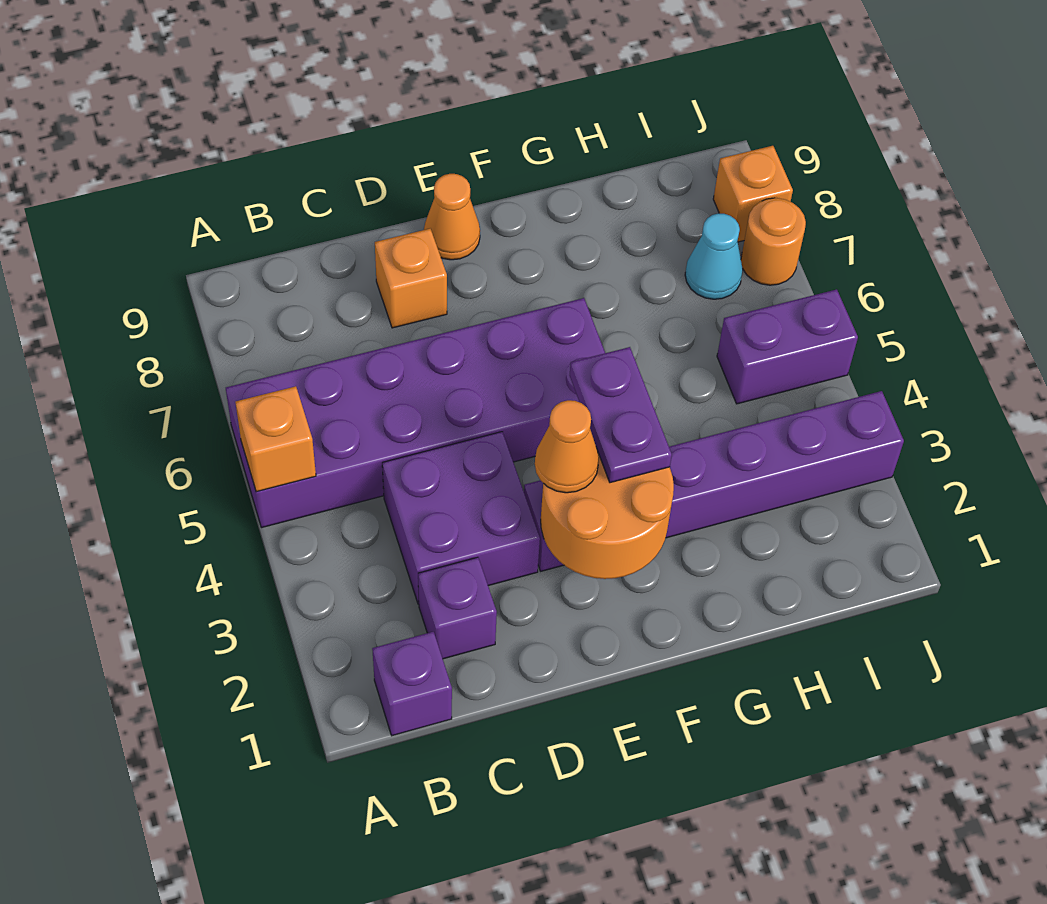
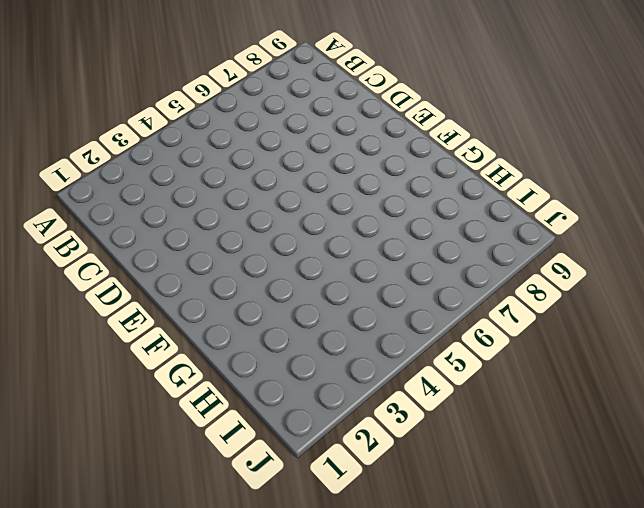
none -> purple brick A5:F6 level 1
none -> purple brick B1 level 1
none -> purple brick C2 level 1

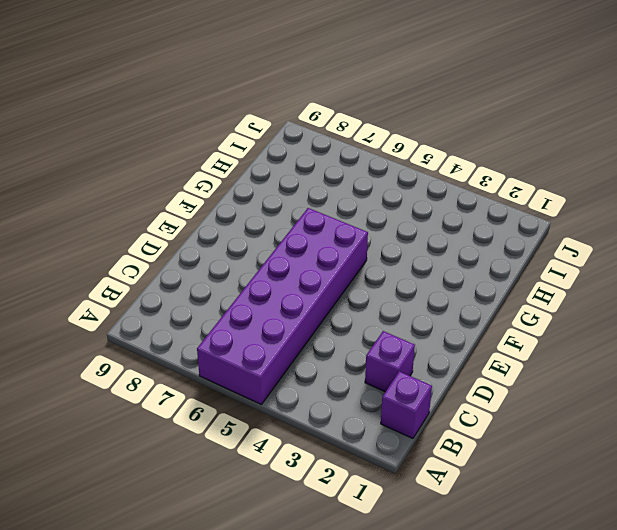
none -> purple brick C3:D4 level 1
none -> orange brick D8 level 1
none -> purple brick E3:J3 level 1

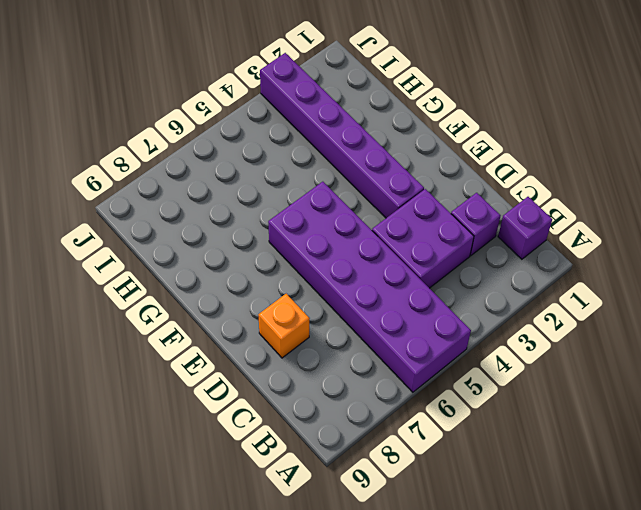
none -> orange cone E9 level 1
none -> purple brick I5:J5 level 1
none -> cyan cone I7 level 1

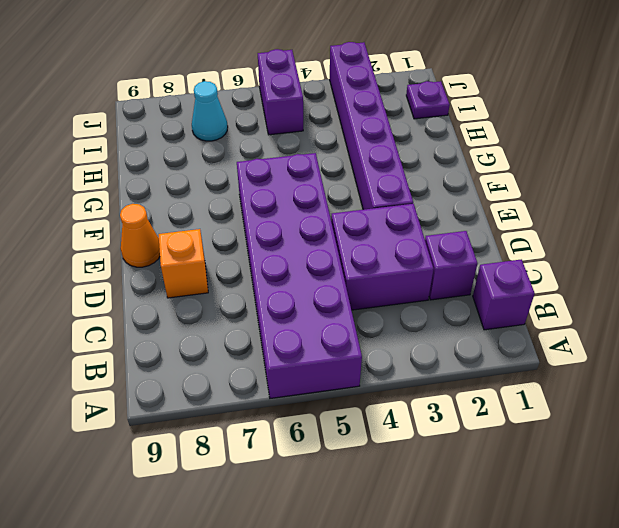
purple plate I1 level 1 -> none
none -> orange round brick J7 level 1
none -> orange brick J8 level 1
none -> orange brick A5 level 2

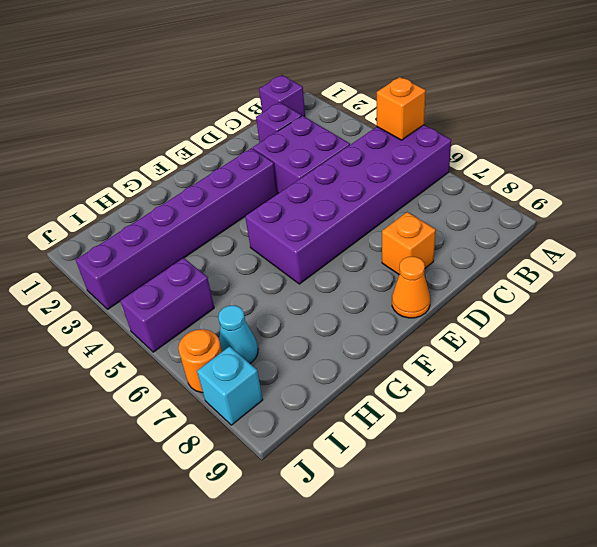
cyan brick J8 level 1 -> orange brick J8 level 1
none -> orange round brick E2:F3 level 2
none -> orange cone E3 level 3
none -> purple plate F3:F4 level 3

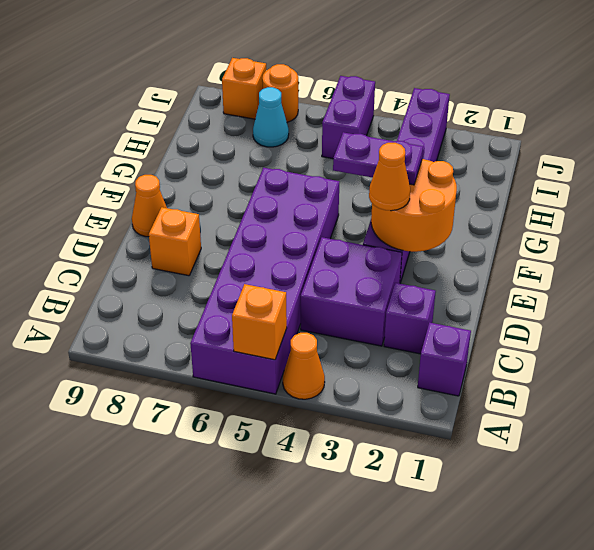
orange cone A4 level 1 -> none

